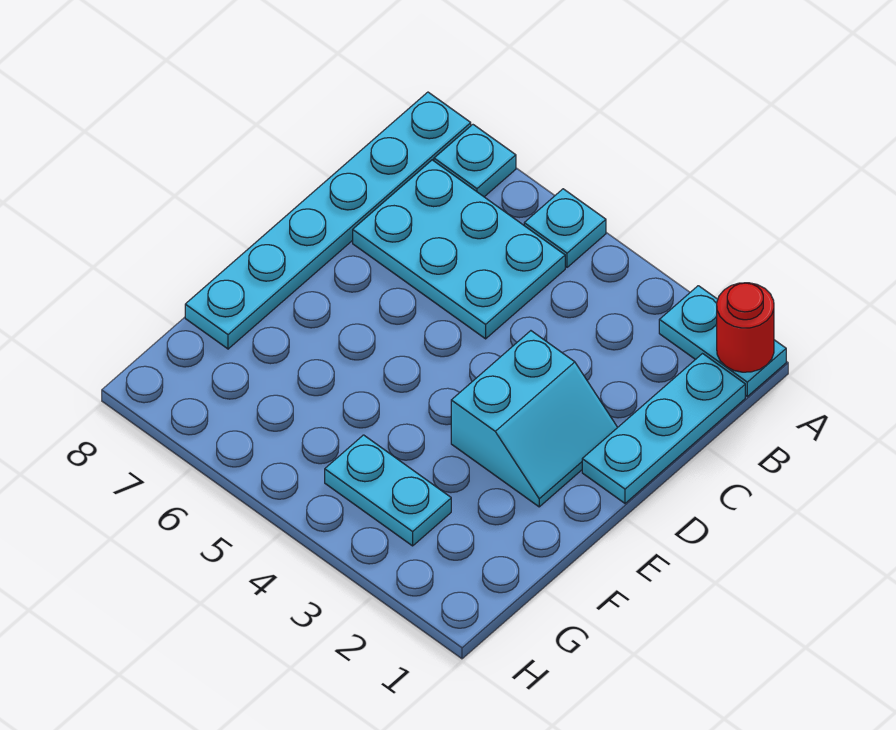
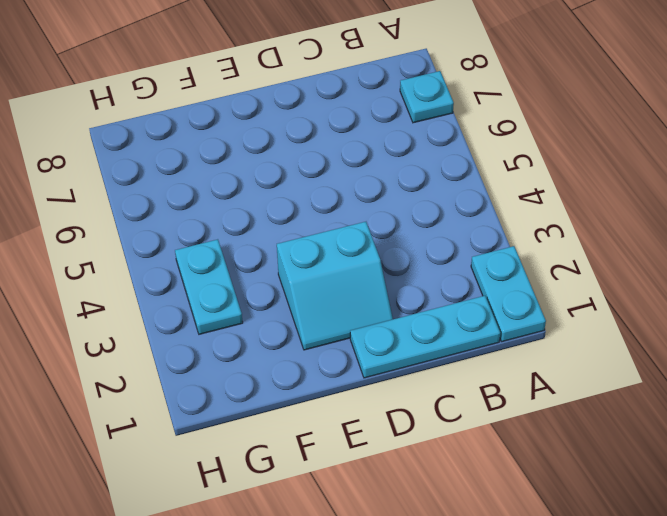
none -> cyan plate A5 level 1
none -> cyan plate A8:F8 level 1

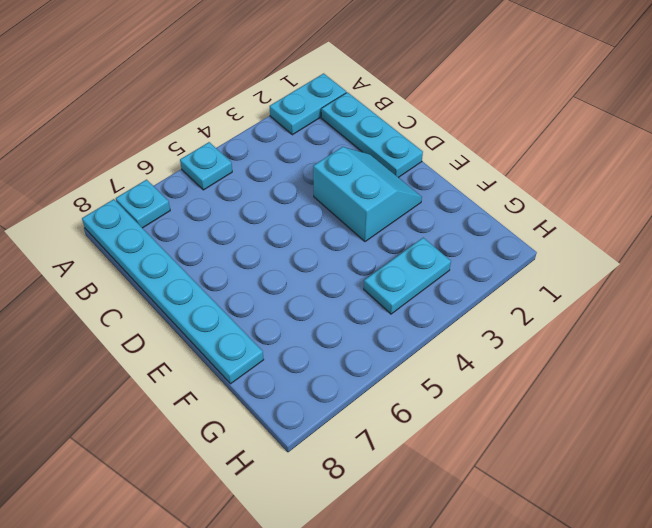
none -> cyan plate B5:C7 level 1
none -> red round brick A1 level 2

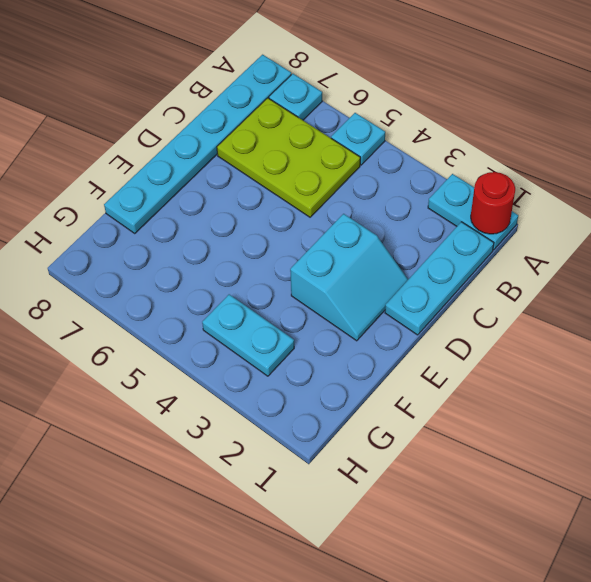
lime plate B5:C7 level 1 -> cyan plate B5:C7 level 1

